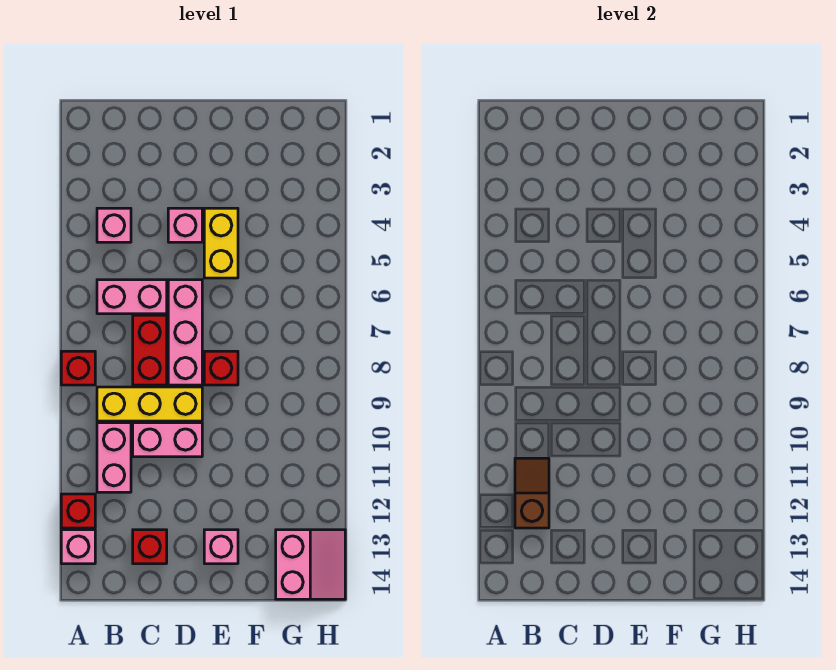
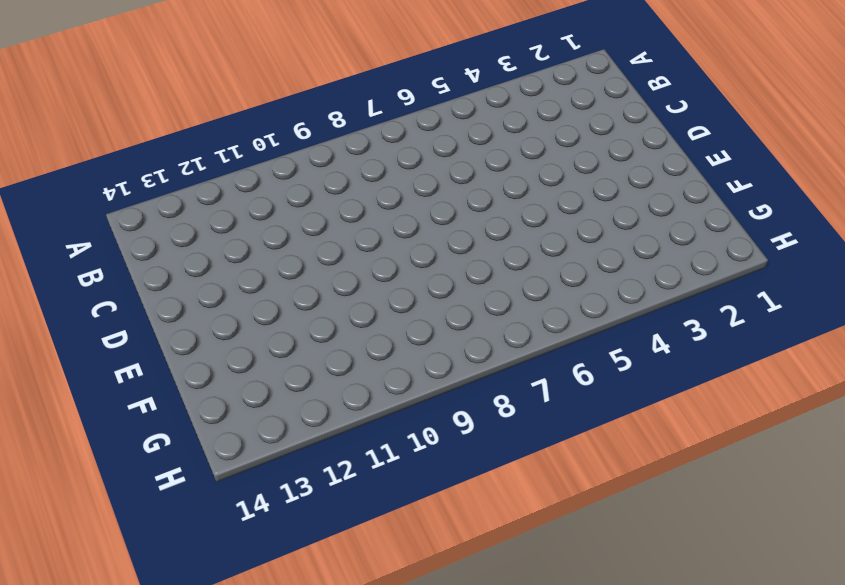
none -> red brick A8 level 1
none -> red brick A12 level 1
none -> pink brick A13 level 1

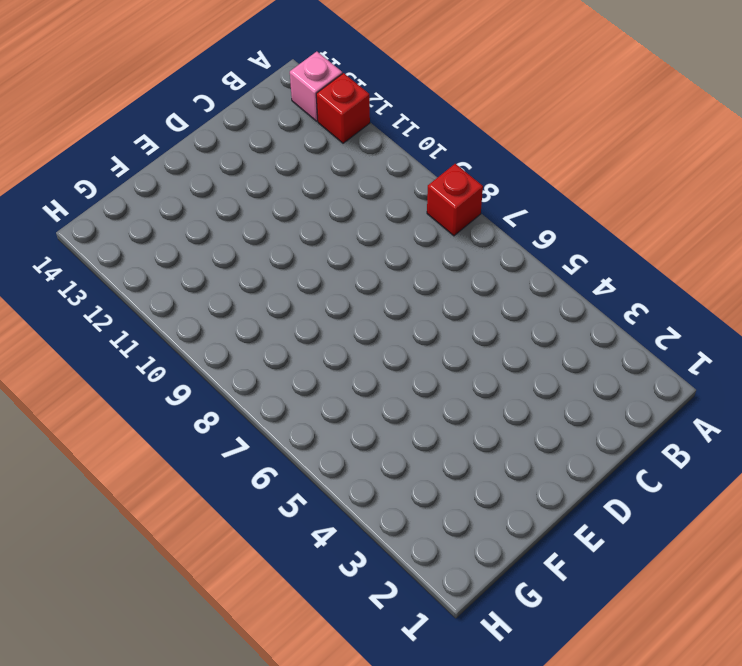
none -> pink brick B4 level 1
none -> pink brick B6:C6 level 1
none -> yellow brick B9:D9 level 1

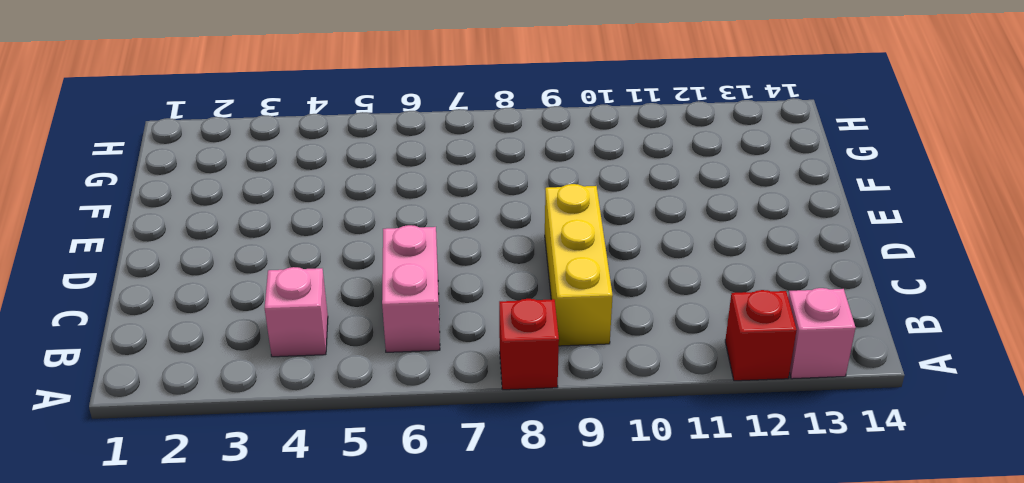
none -> pink brick B10:B11 level 1
none -> red brick C7:C8 level 1
none -> pink brick C10:D10 level 1

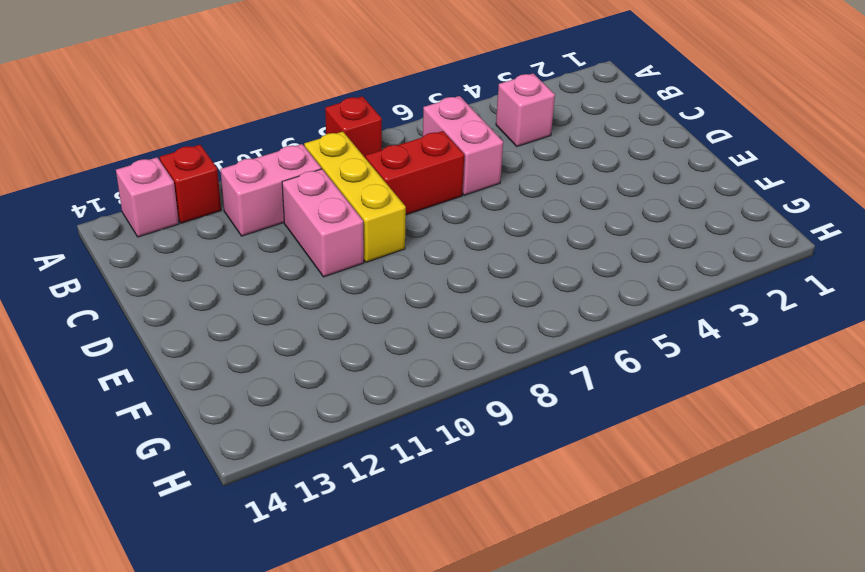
none -> red brick C13 level 1
none -> pink brick D4 level 1
none -> pink brick D6:D8 level 1

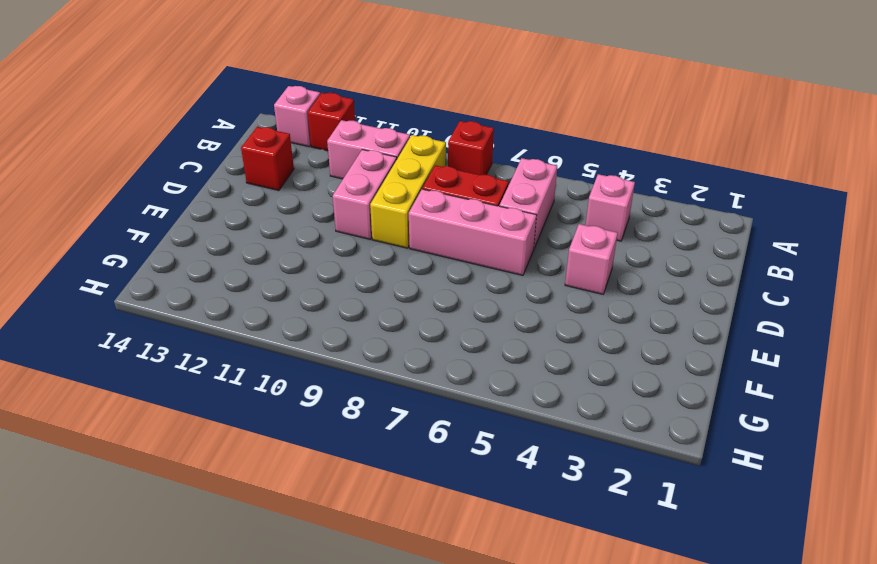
none -> yellow brick E4:E5 level 1
none -> red brick E8 level 1
none -> pink brick E13 level 1

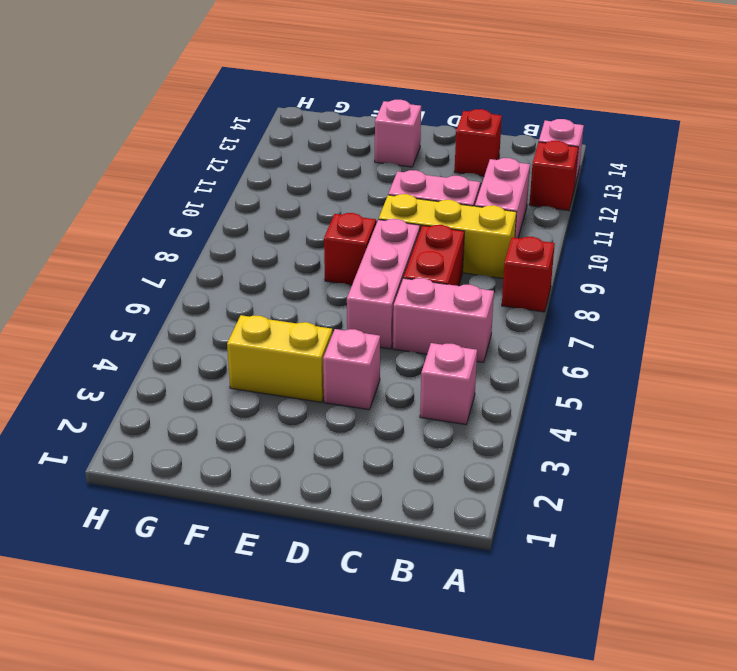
yellow brick E4:F4 level 1 -> yellow brick E4:E5 level 1
none -> pink slope G13:H14 level 1 top G
none -> brown slope B11:B12 level 2 top 12

